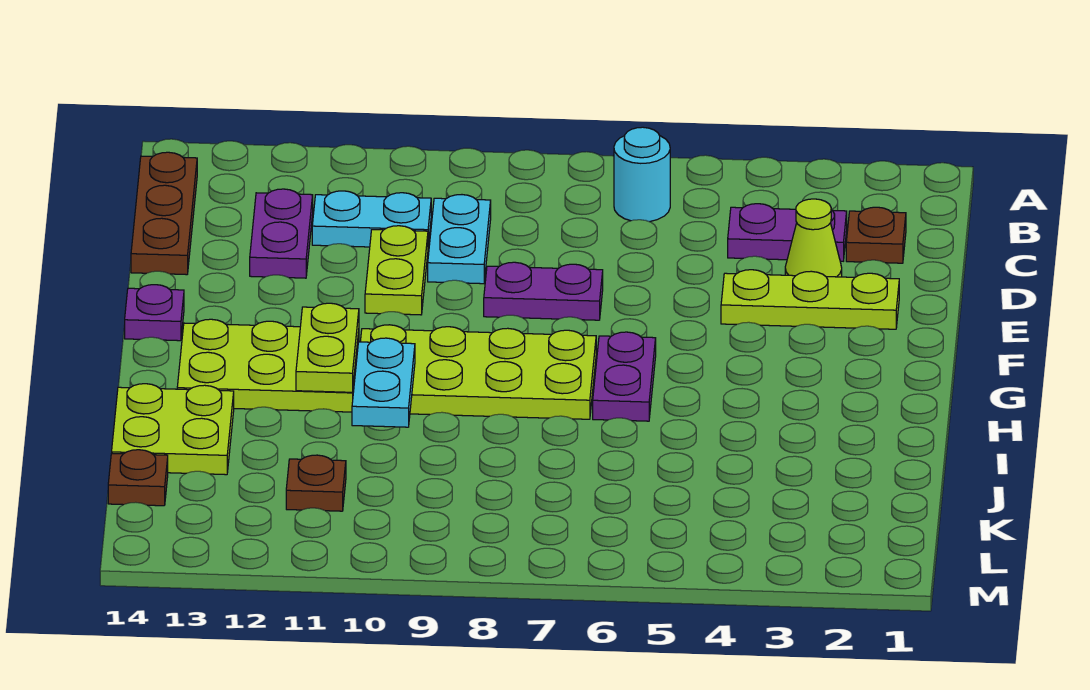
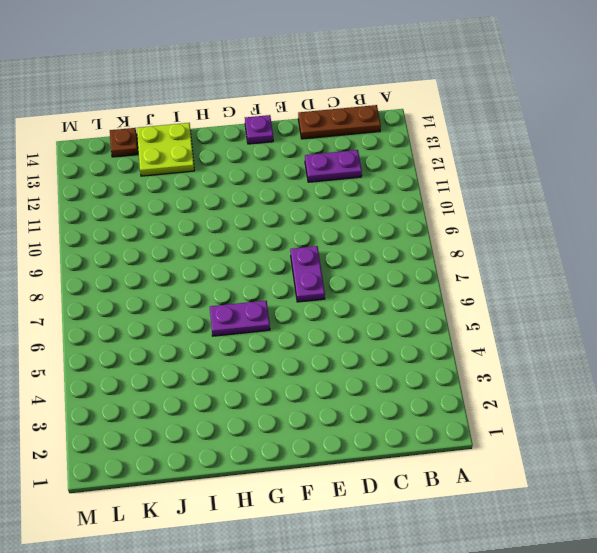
none -> cyan round brick B6 level 1
none -> brown plate C2 level 1
none -> purple plate C3:C4 level 1

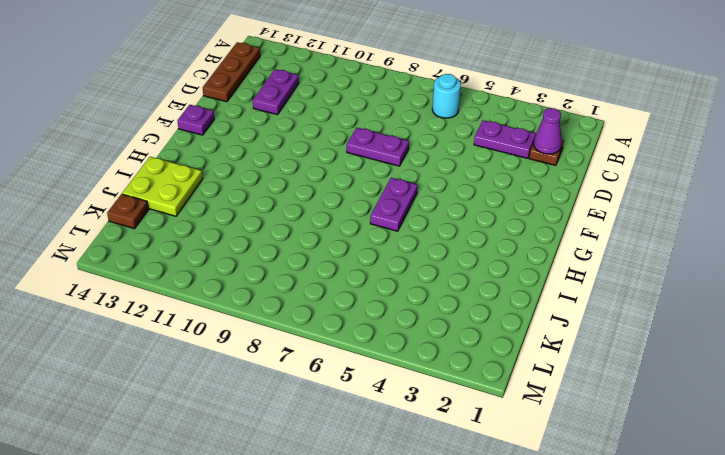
purple cone C2 level 2 -> none
none -> cyan plate C9:D9 level 1
none -> cyan plate C10:C11 level 1
none -> lime cone D3 level 1

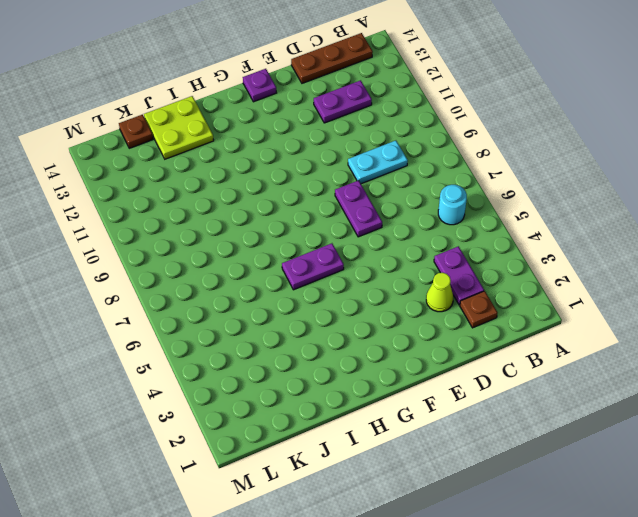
none -> cyan plate C10:C11 level 1
none -> lime plate D10:E10 level 1
none -> lime plate E2:E4 level 1

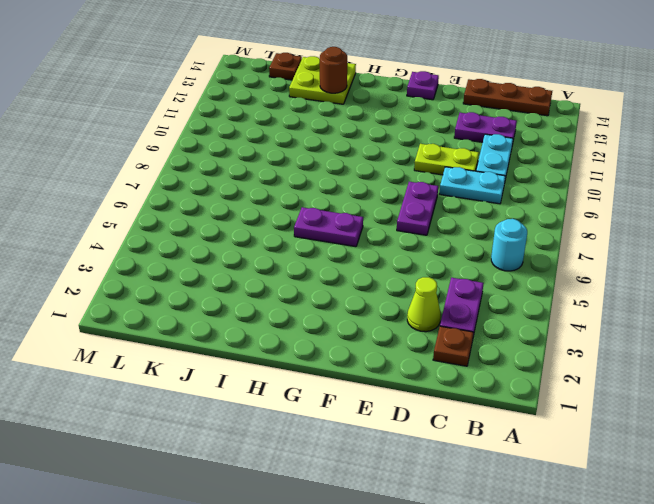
brown round brick I13 level 2 -> none
none -> lime plate E2:E4 level 1
none -> lime plate G7:H10 level 1
none -> lime plate G11:H13 level 1

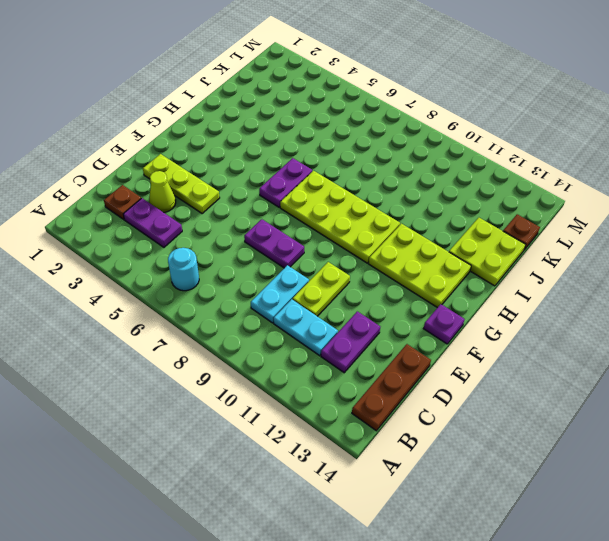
none -> brown plate K11 level 1
none -> lime plate G11:H11 level 2
none -> cyan plate H10:I10 level 2

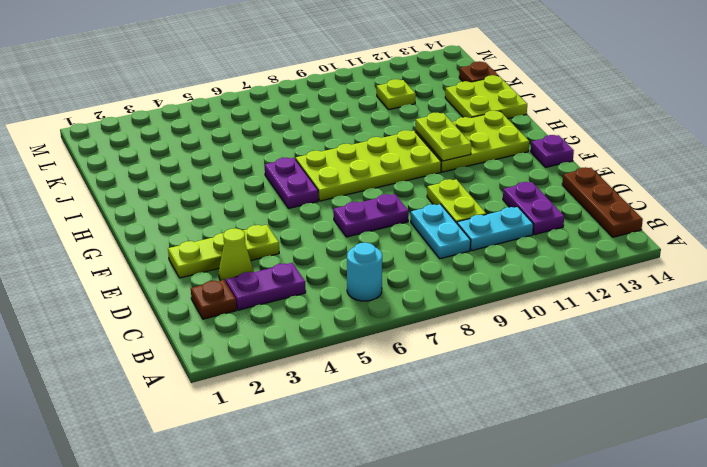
lime plate K11 level 1 -> brown plate K11 level 1
none -> cyan plate H10:I10 level 2

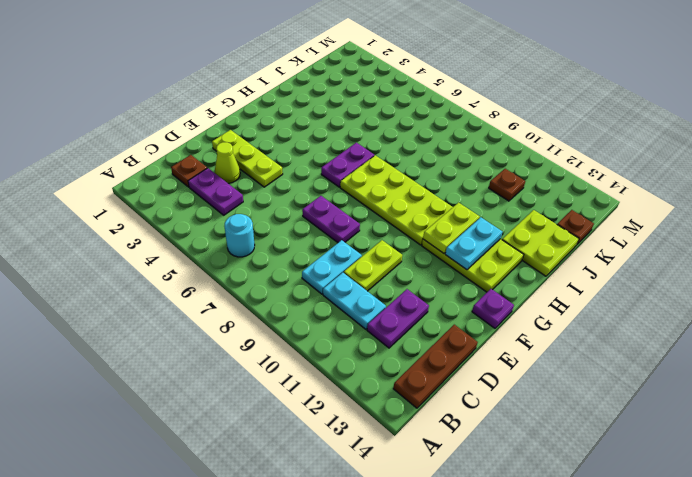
cyan plate G12:H12 level 2 -> cyan plate H10:I10 level 2

